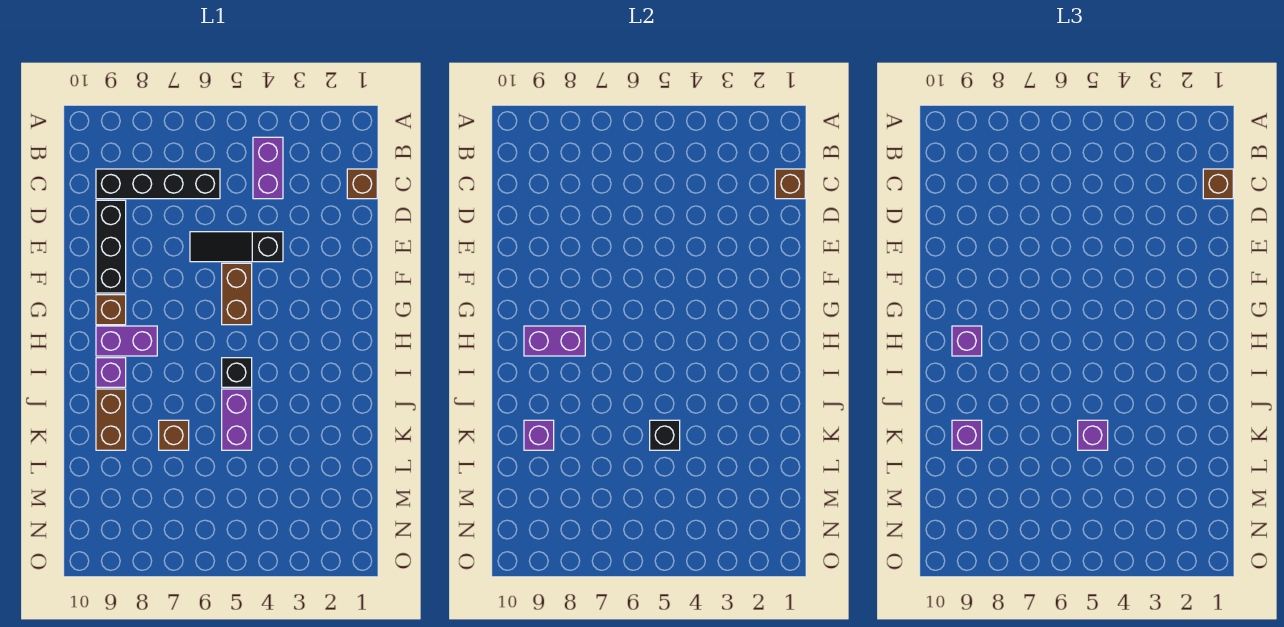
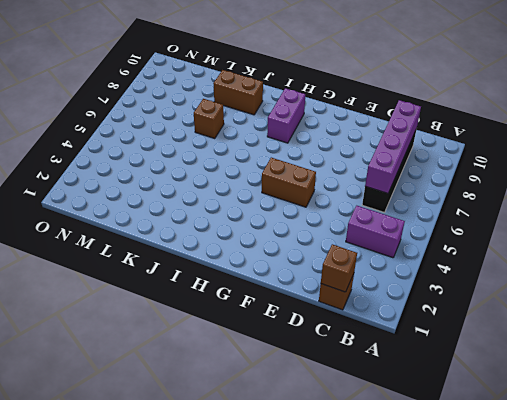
purple brick C6:C9 level 2 -> none
none -> black brick D9:F9 level 1
none -> black slope E4:E6 level 1 top 4
none -> brown brick G9 level 1

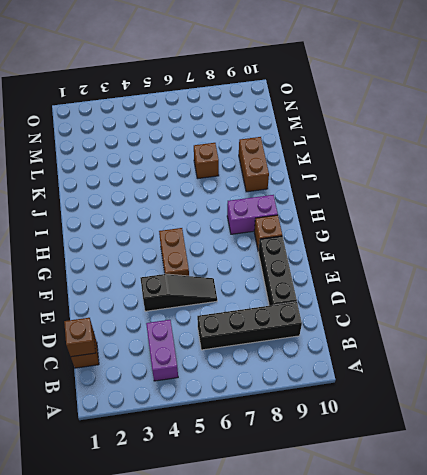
none -> black brick I5 level 1
none -> purple brick I9 level 1
none -> purple brick J5:K5 level 1

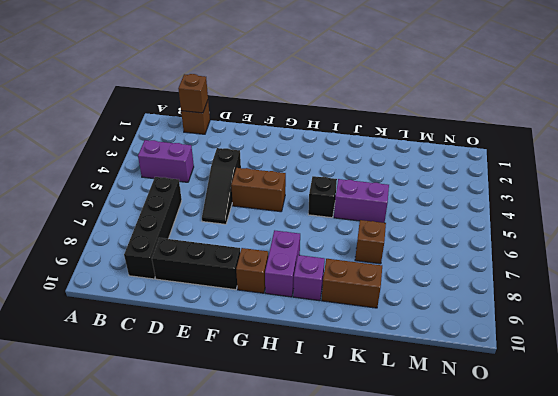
none -> purple brick H8:H9 level 2
none -> black brick K5 level 2
none -> purple brick K9 level 2

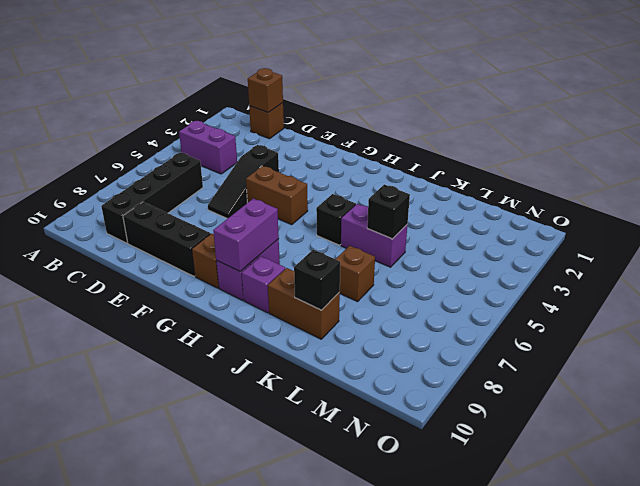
black brick K9 level 2 -> purple brick K9 level 2
none -> brown brick C1 level 3
none -> purple brick H9 level 3
none -> purple brick K5 level 3

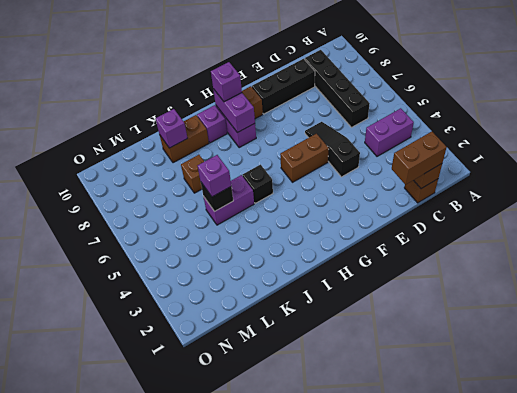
brown brick C1:D1 level 3 -> brown brick C1 level 3
none -> purple brick K9 level 3

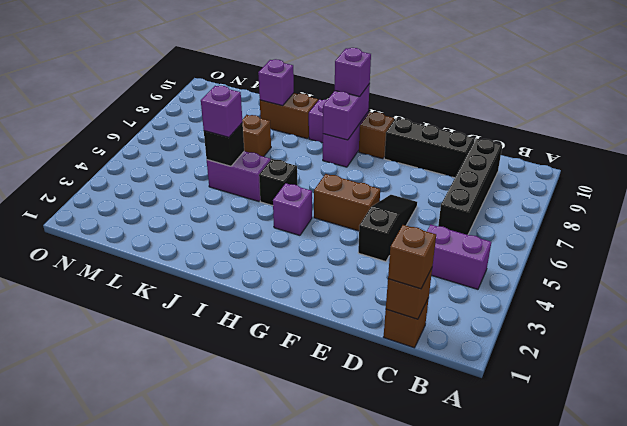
purple brick H4 level 1 -> purple brick K9 level 3

